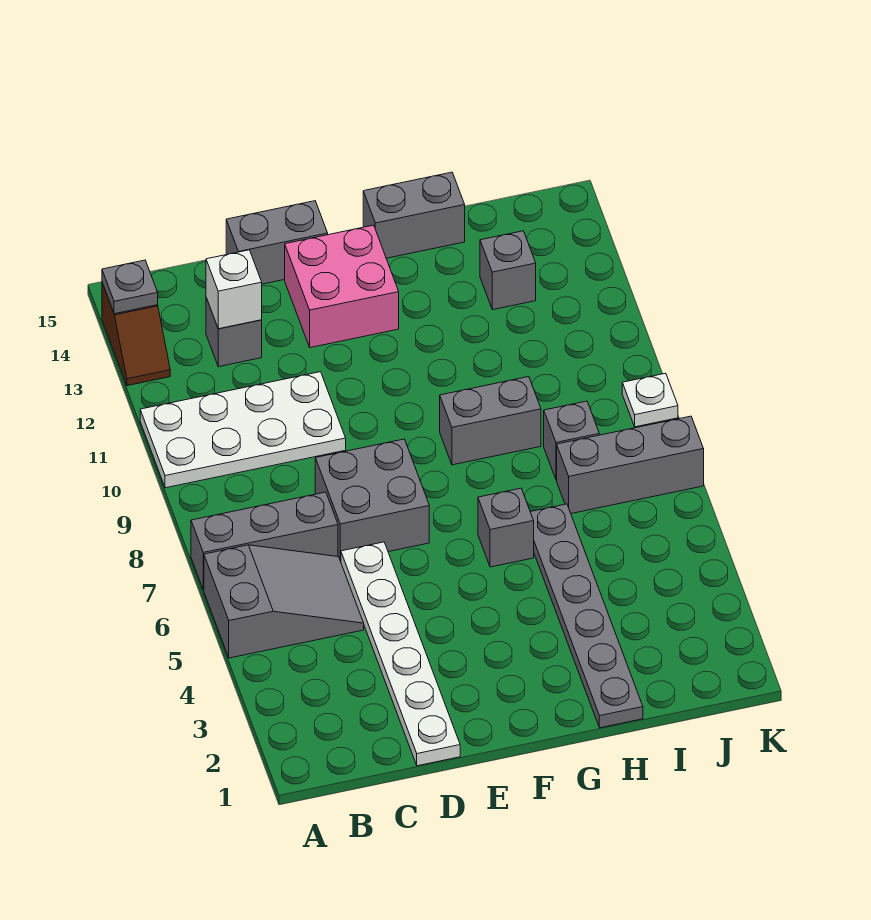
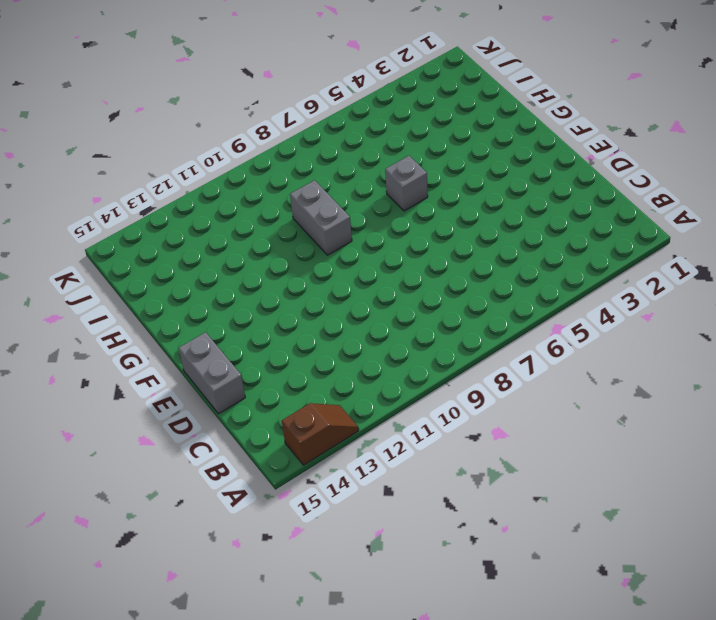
none -> grey slope A5:C6 level 1 top A
none -> grey brick A7:C7 level 1
none -> white plate A10:D11 level 1

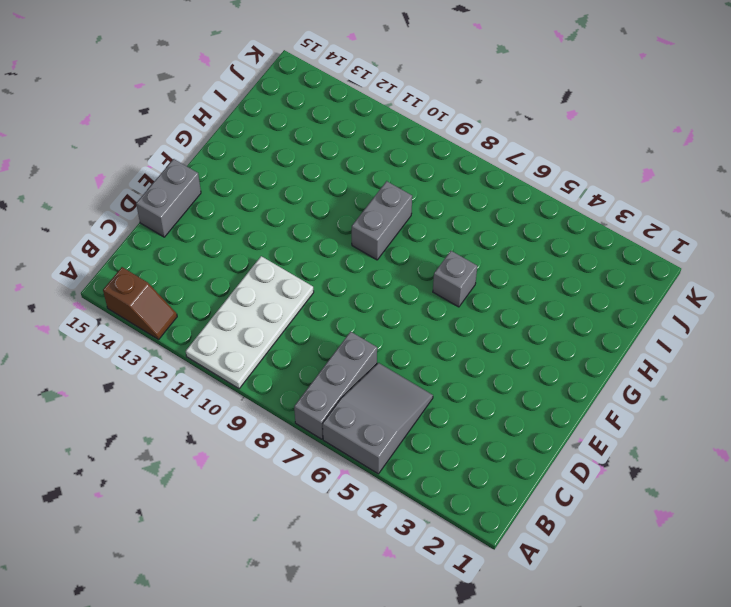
none -> grey brick C13 level 1
none -> white plate D1:D6 level 1
none -> grey brick D7:E8 level 1

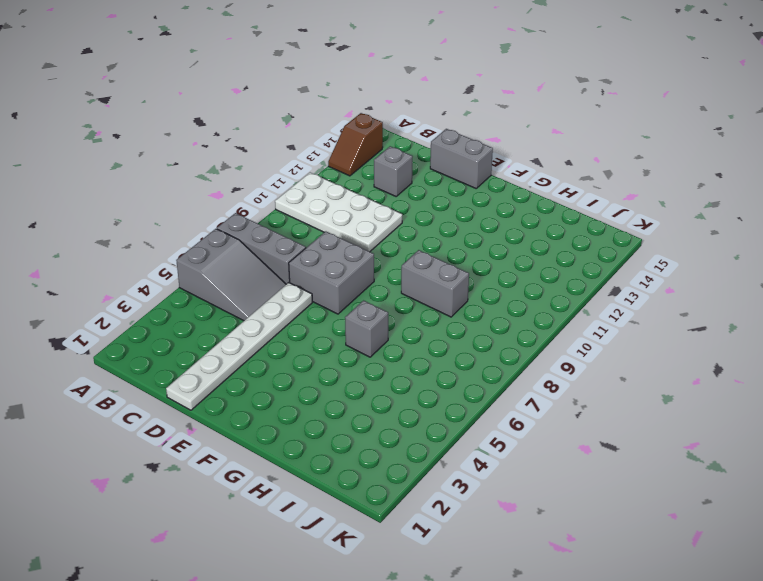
none -> pink brick E13:F14 level 1
none -> grey brick G15:H15 level 1
none -> grey plate H1:H6 level 1

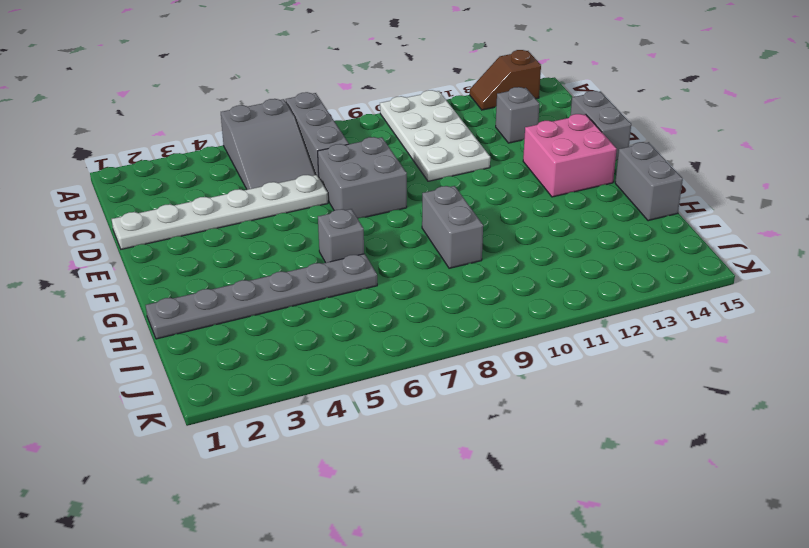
none -> grey brick I7:K7 level 1
none -> grey brick I8 level 1
none -> grey brick I13 level 1

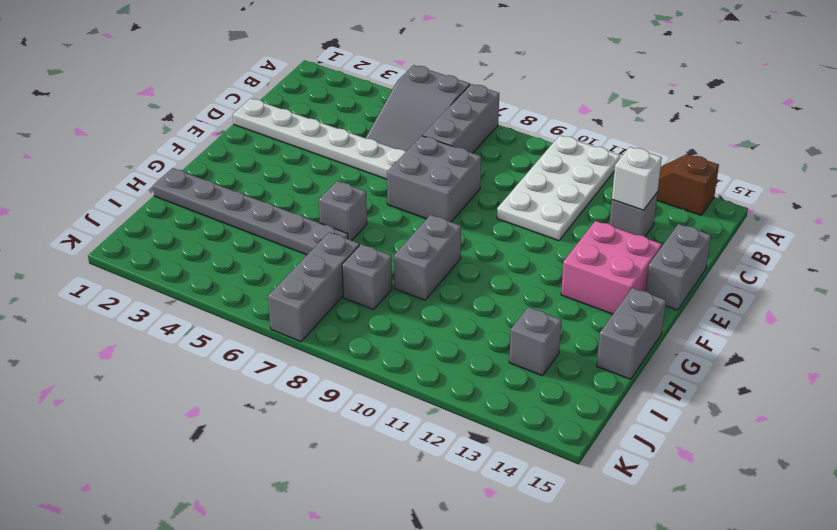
none -> white plate K9 level 1
none -> grey plate A14 level 2

